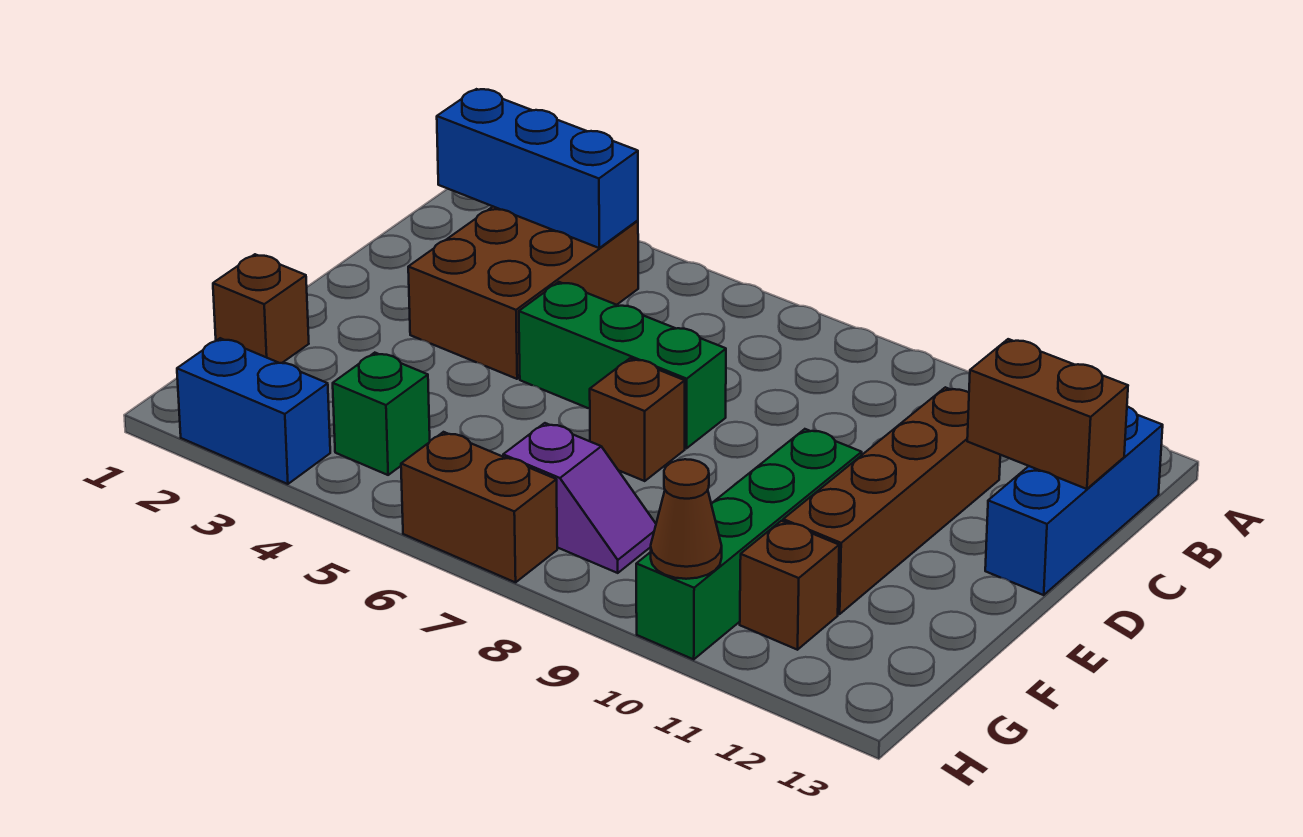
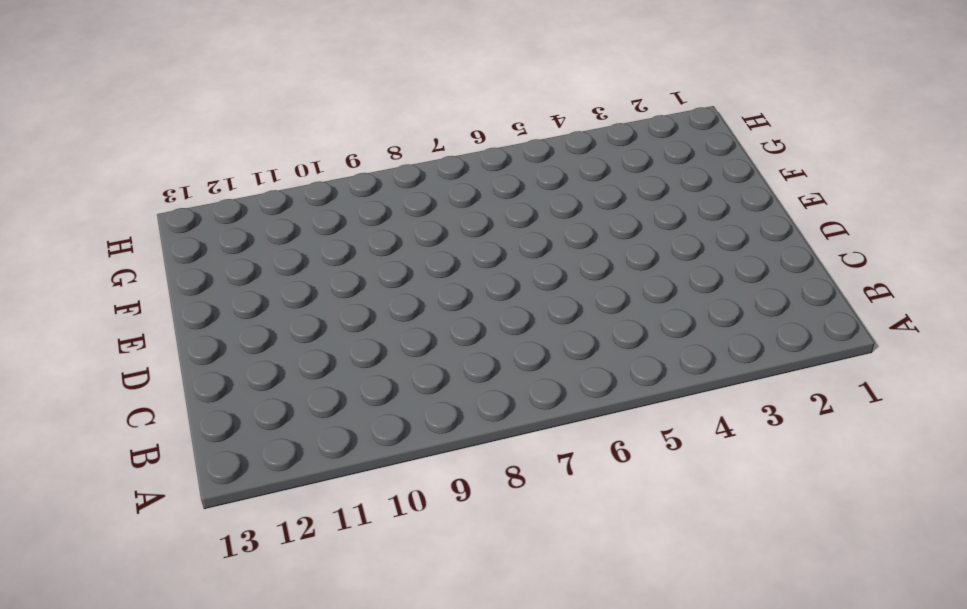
none -> brown brick B3:D4 level 1
none -> blue brick B13:D13 level 1
none -> brown brick C11:F11 level 1

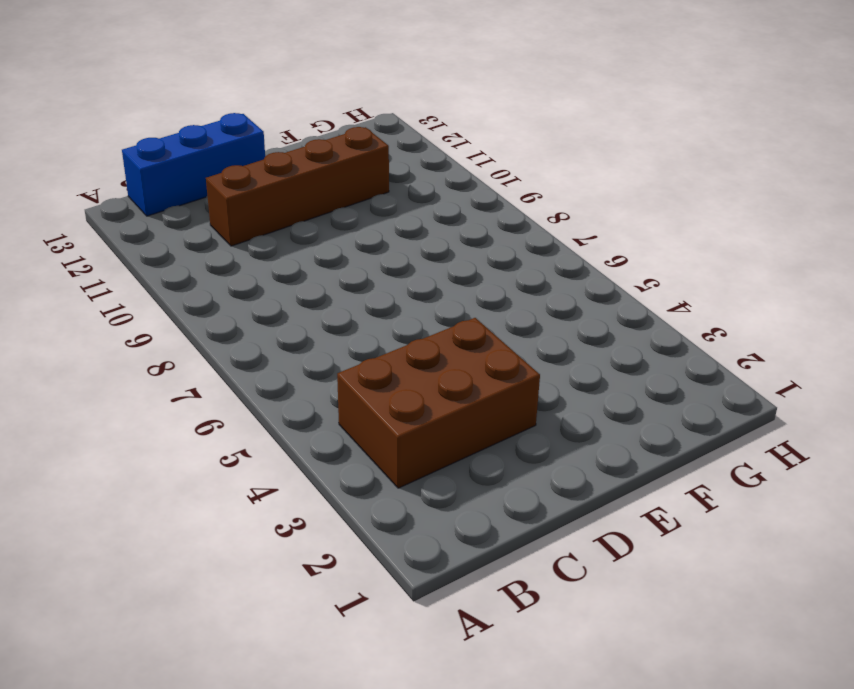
none -> green brick D5:D7 level 1
none -> brown brick E7 level 1
none -> green brick E10:H10 level 1

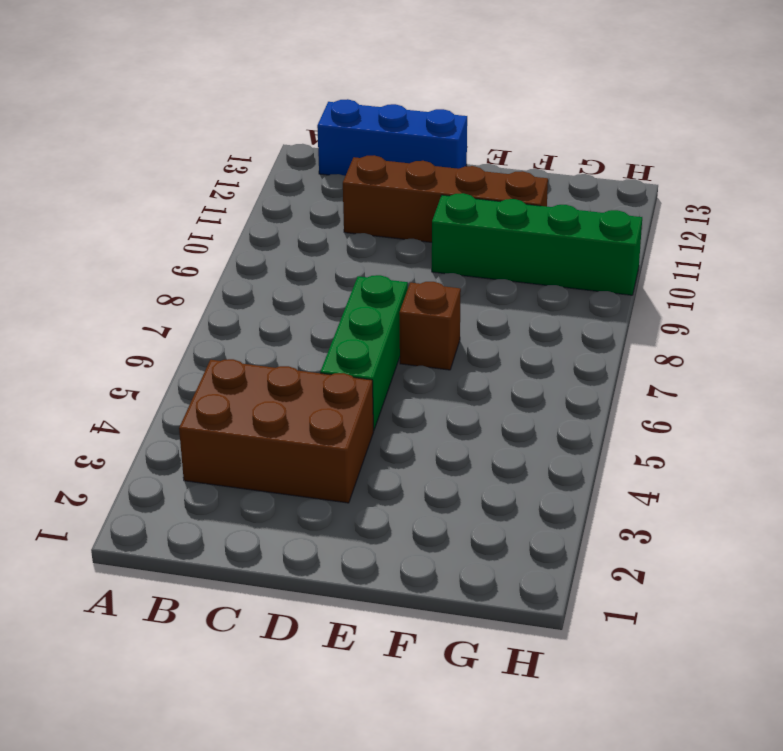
none -> brown brick F1 level 1
none -> green brick G4 level 1
none -> purple slope G7:G8 level 1 top 7

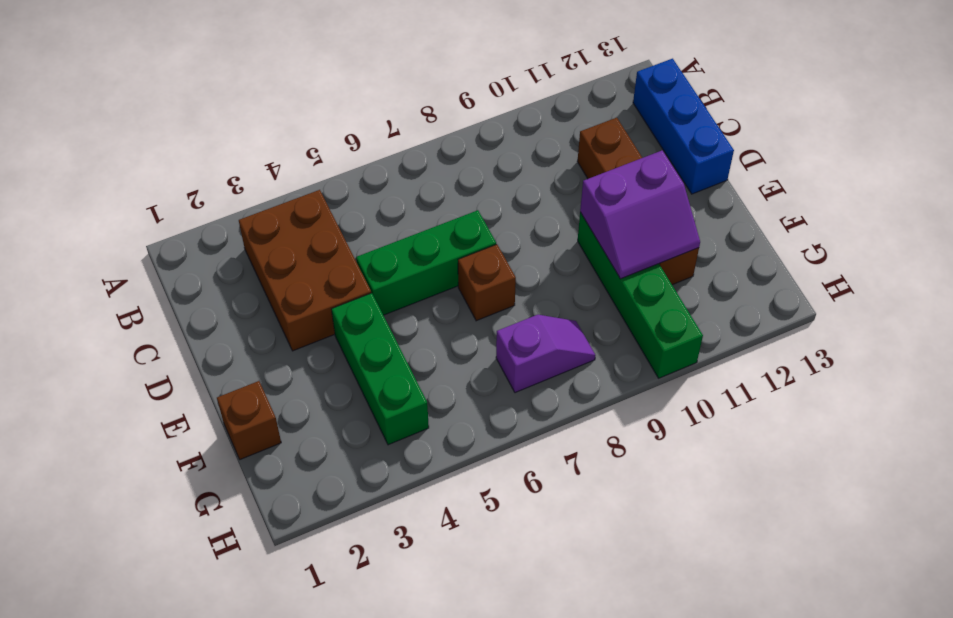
green brick E4:G4 level 1 -> green brick G4 level 1
purple slope E10:F11 level 2 top E -> none
none -> brown brick G11 level 1
none -> blue brick H2:H3 level 1
none -> brown brick H6:H7 level 1

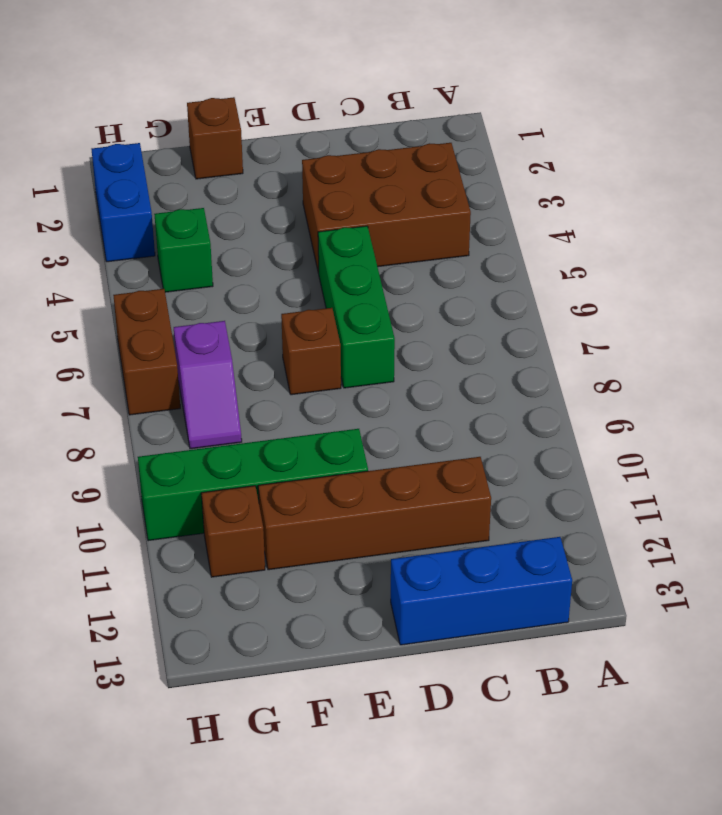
none -> blue brick B2:B4 level 2
none -> brown brick C12:C13 level 2
none -> brown cone H10 level 2

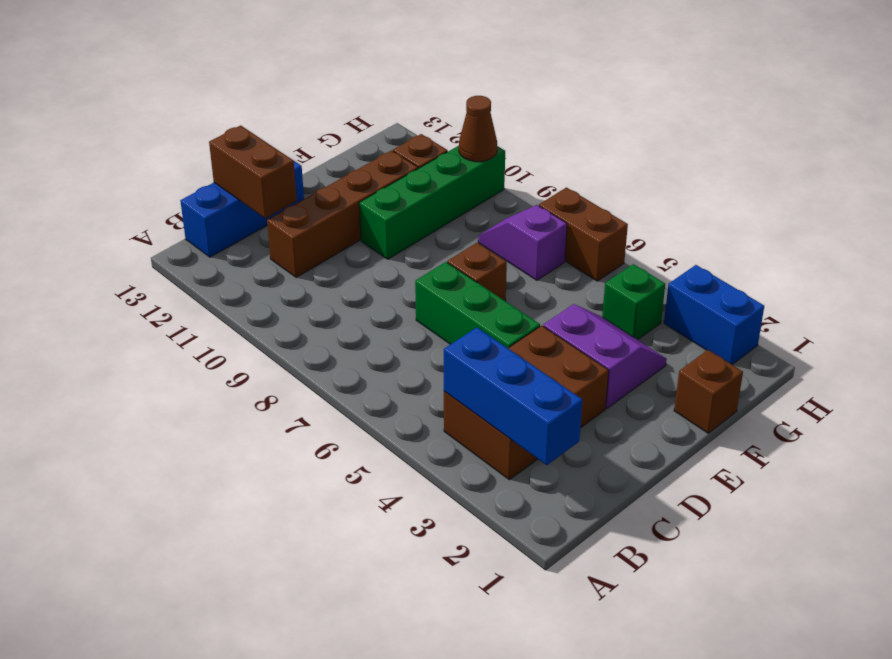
purple slope E3:F4 level 1 top E -> none

